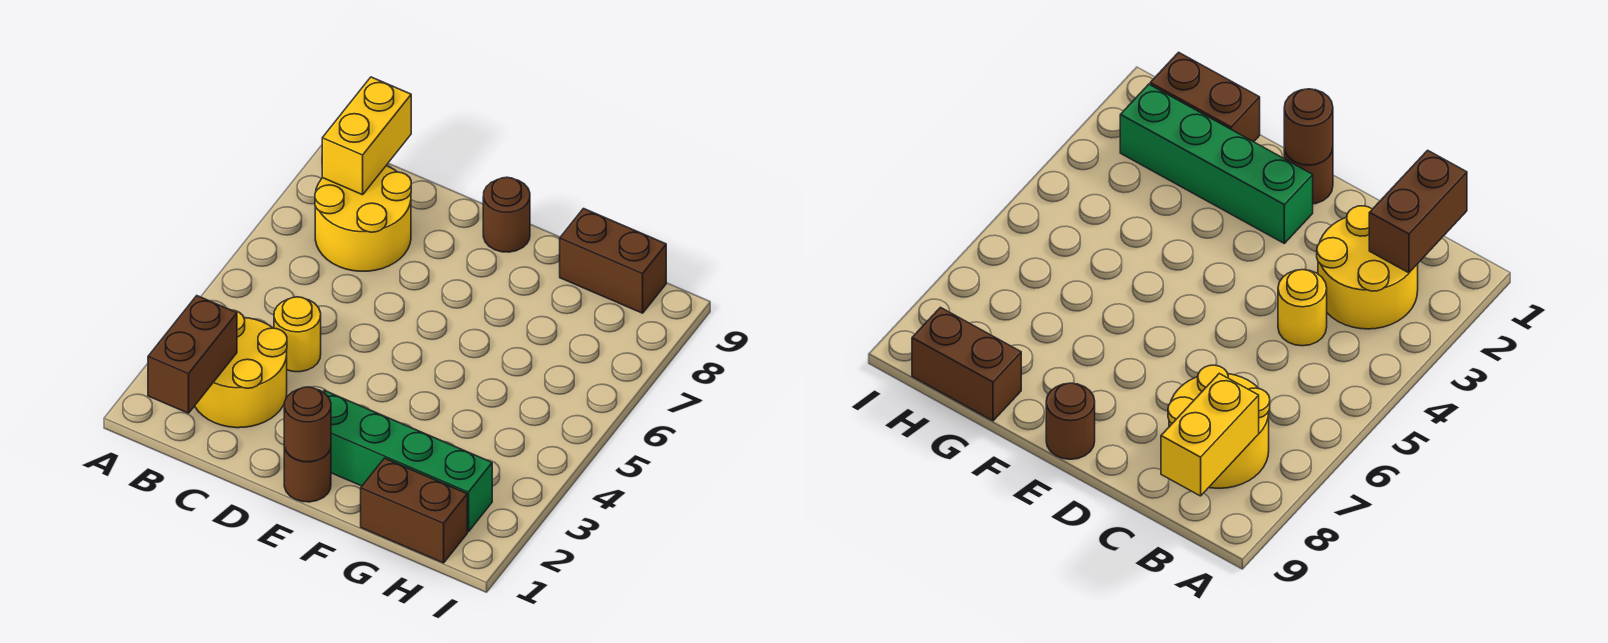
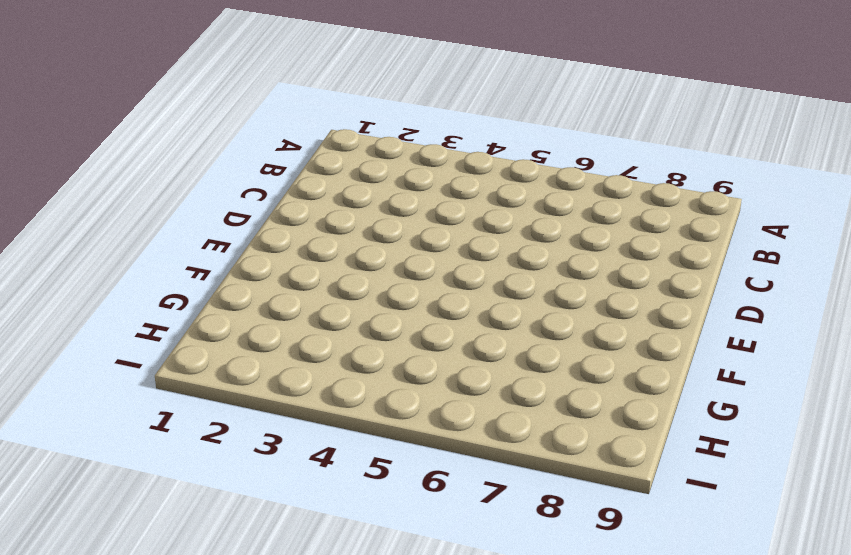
none -> yellow round brick B2:C3 level 1
none -> yellow round brick B7:C8 level 1

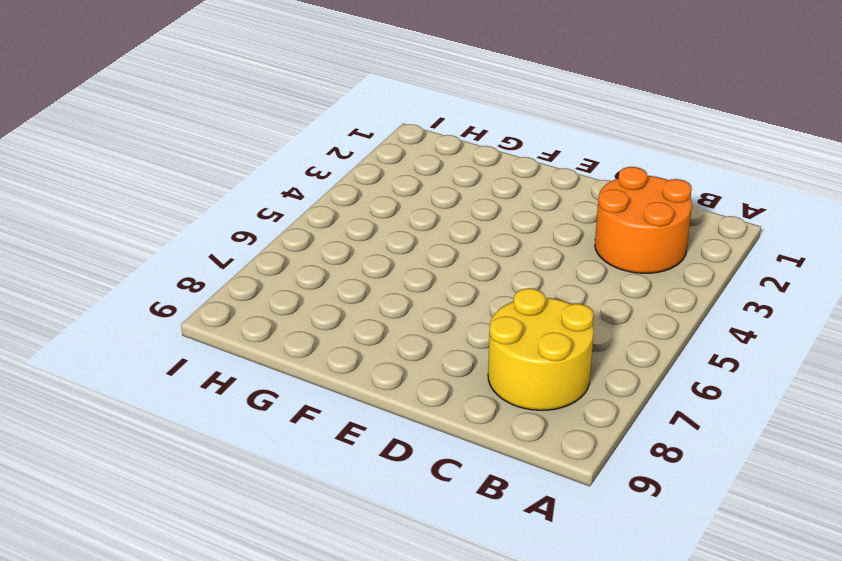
orange round brick B2:C3 level 1 -> yellow round brick B2:C3 level 1
none -> yellow round brick C4 level 1
none -> brown round brick E1 level 1

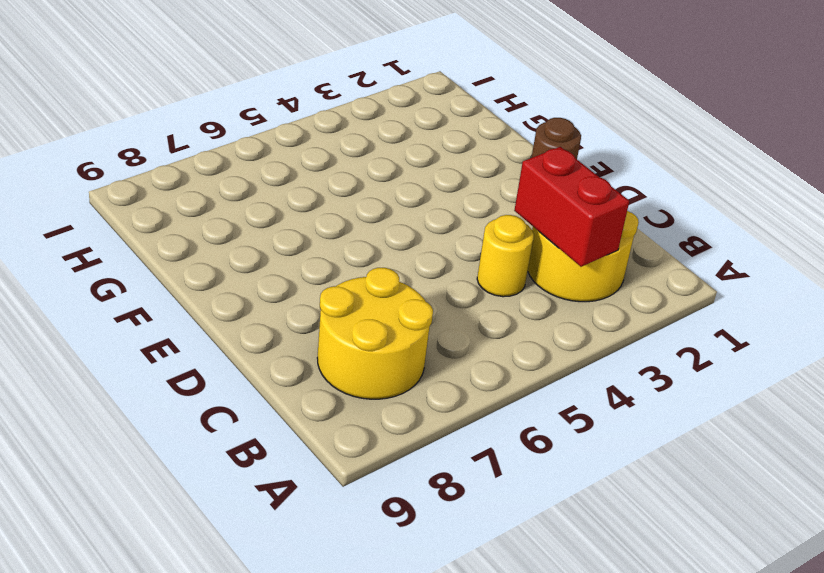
red brick B3:C3 level 2 -> none
none -> green brick E2:H2 level 1
none -> brown round brick E9 level 1

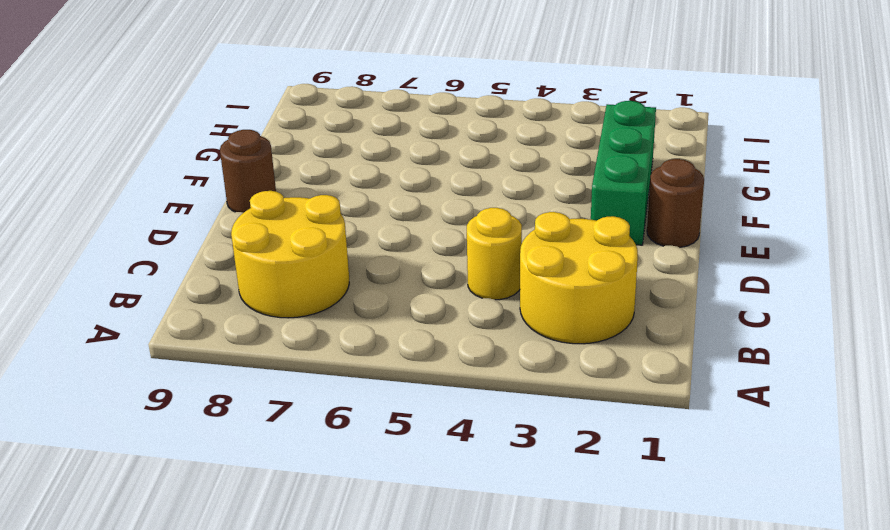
green brick E2:G2 level 1 -> green brick E2:H2 level 1
none -> brown brick G1:H1 level 1
none -> brown brick G9:H9 level 1

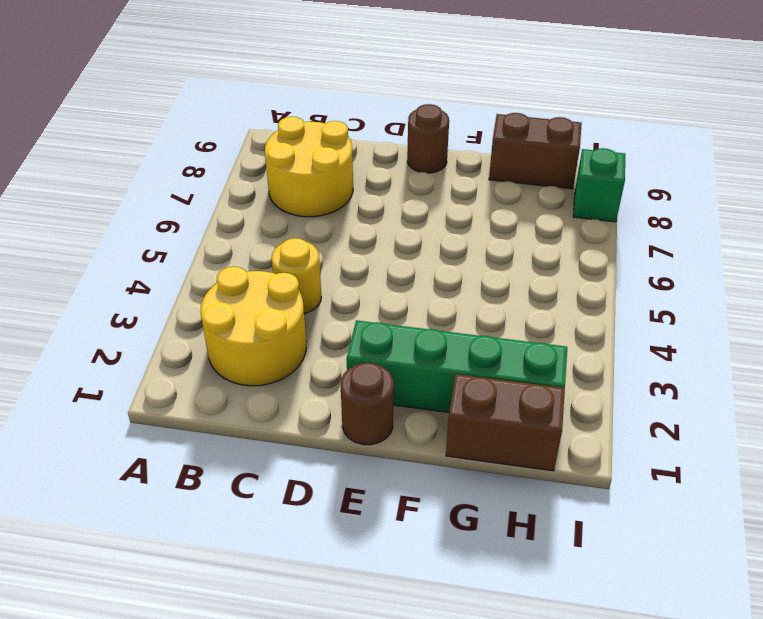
green brick I8 level 1 -> none
none -> brown brick B1:B2 level 2
none -> yellow brick B8:B9 level 2

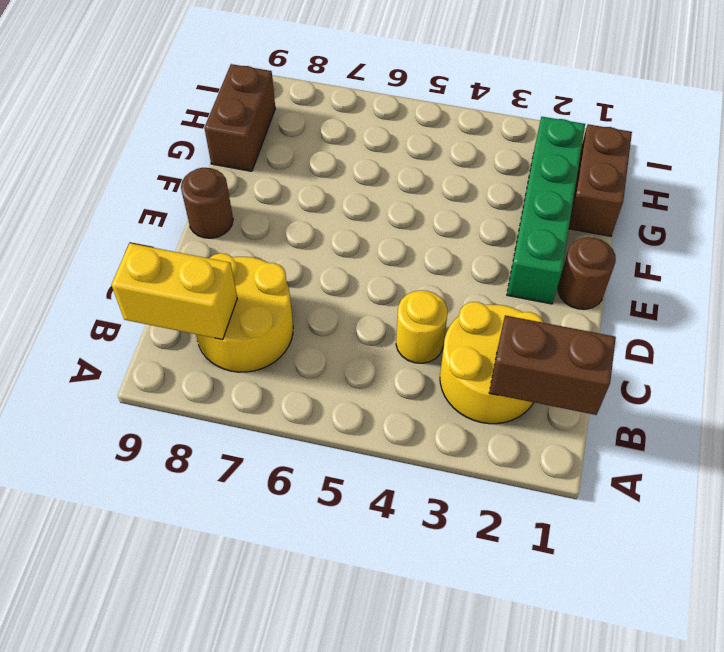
none -> brown round brick E1 level 2

